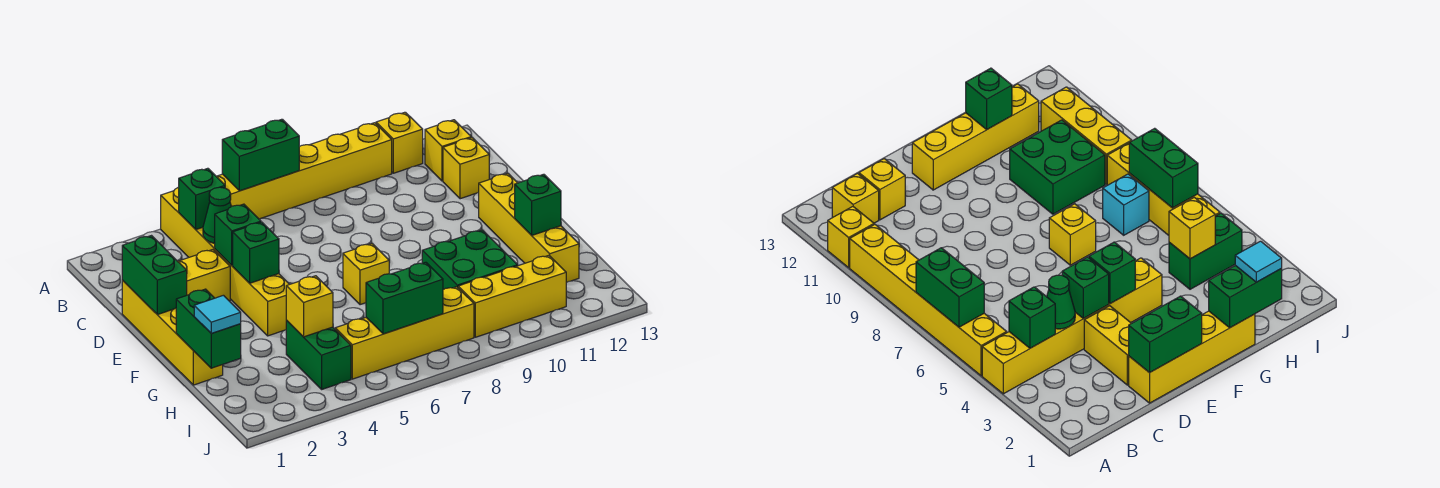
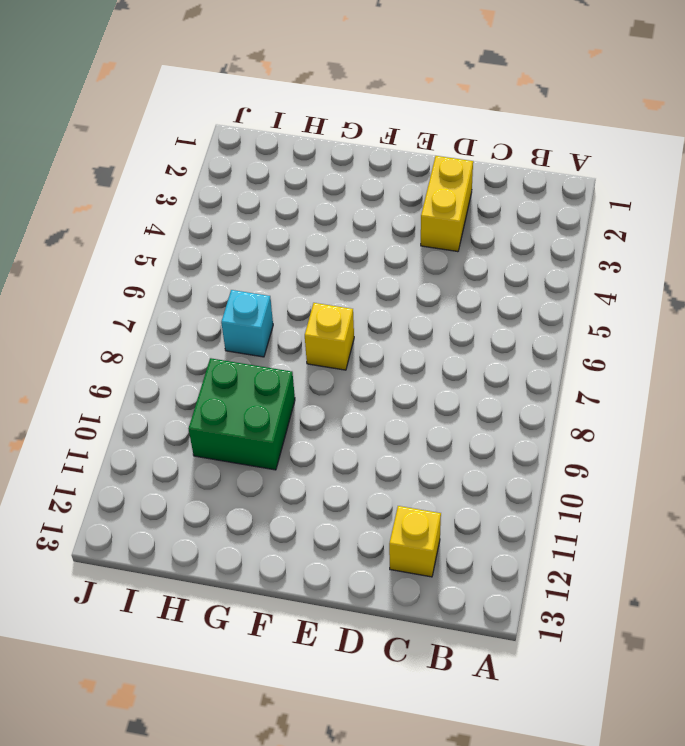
none -> yellow brick A4:F4 level 1
none -> yellow brick A5:A10 level 1
none -> yellow brick A11 level 1

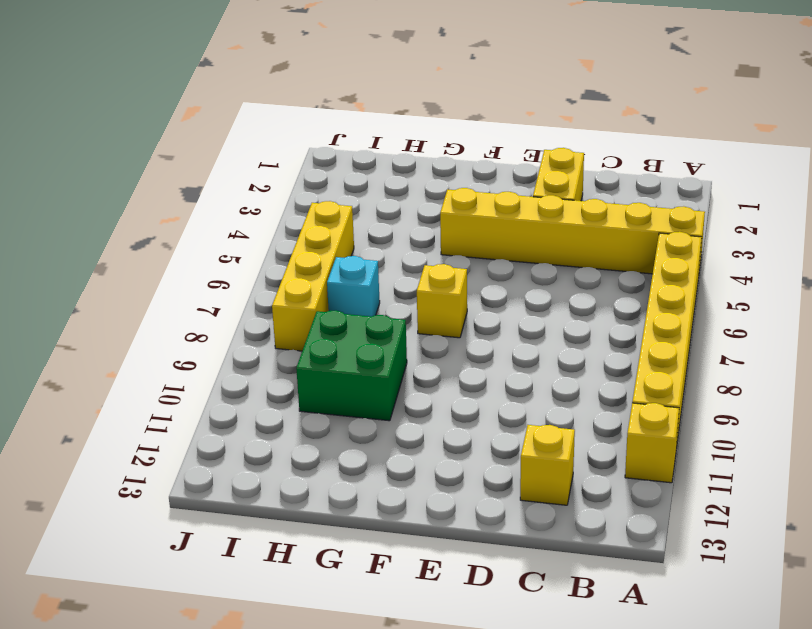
none -> yellow brick B12 level 1
none -> yellow brick D1:G1 level 1
none -> yellow brick E12:H12 level 1

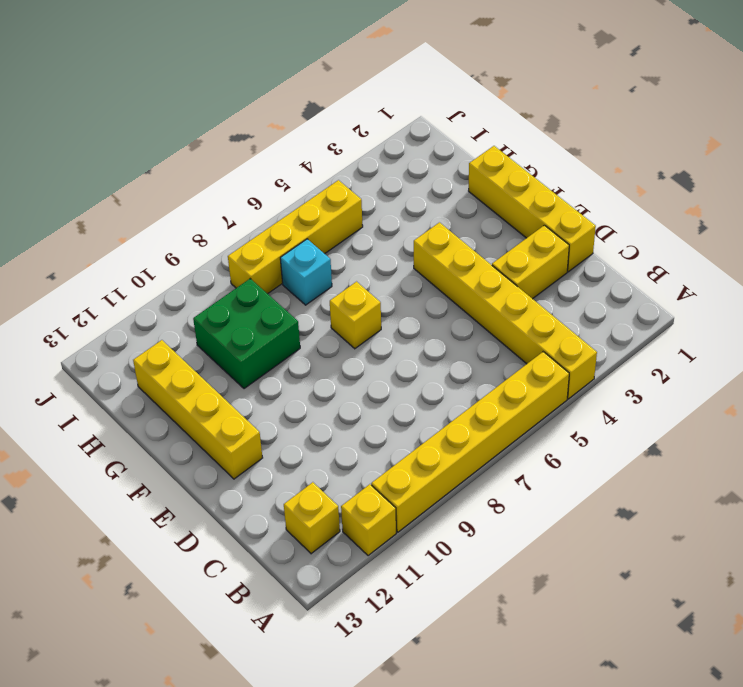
none -> yellow brick C12 level 1
none -> green brick H4:I4 level 1
none -> yellow brick I9:I11 level 1

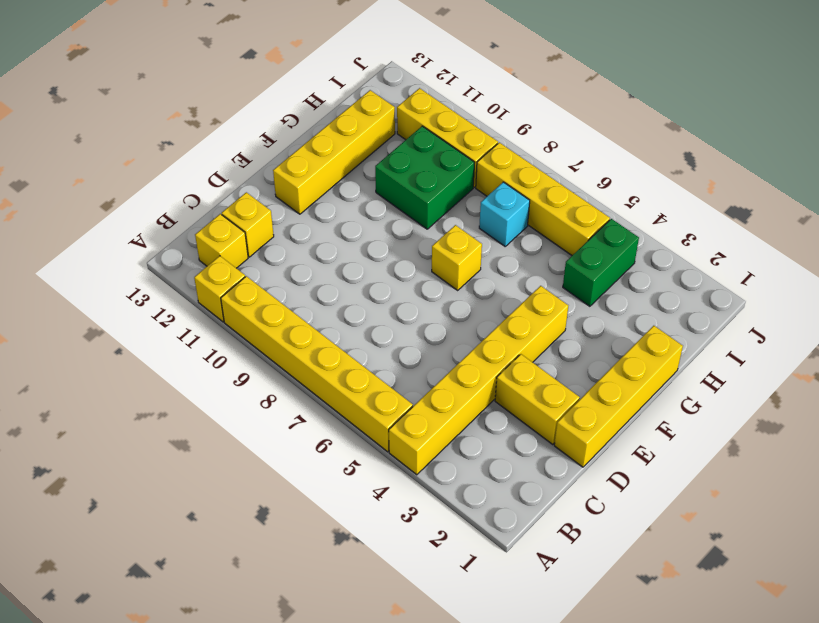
none -> green brick A6:A7 level 2
none -> green brick B4 level 2
none -> green cone C4 level 2

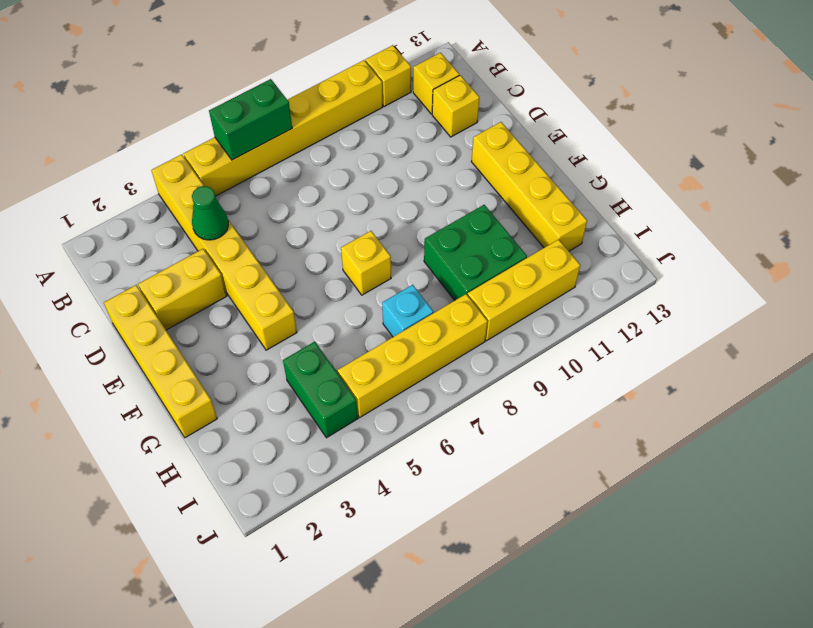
none -> green brick B4 level 2
none -> green brick D1:E1 level 2
none -> green brick D4 level 2

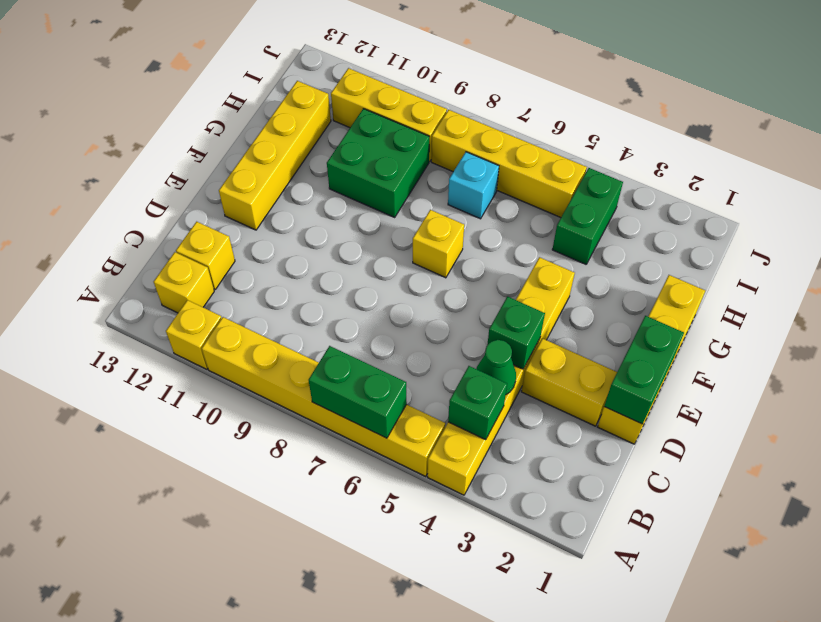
none -> green brick E4 level 2
none -> green brick G1:H1 level 2
none -> green brick G12 level 2

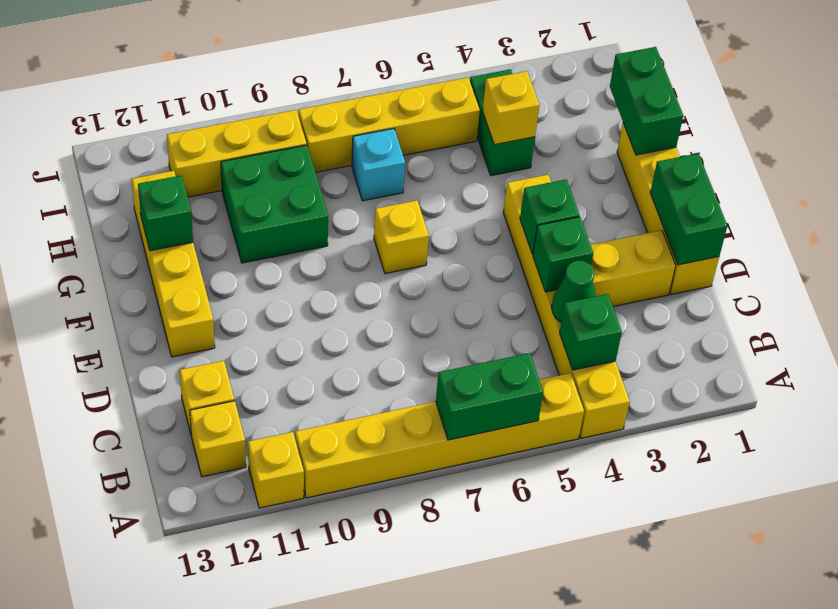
none -> green brick I6:I7 level 2
none -> cyan tile H1 level 3

